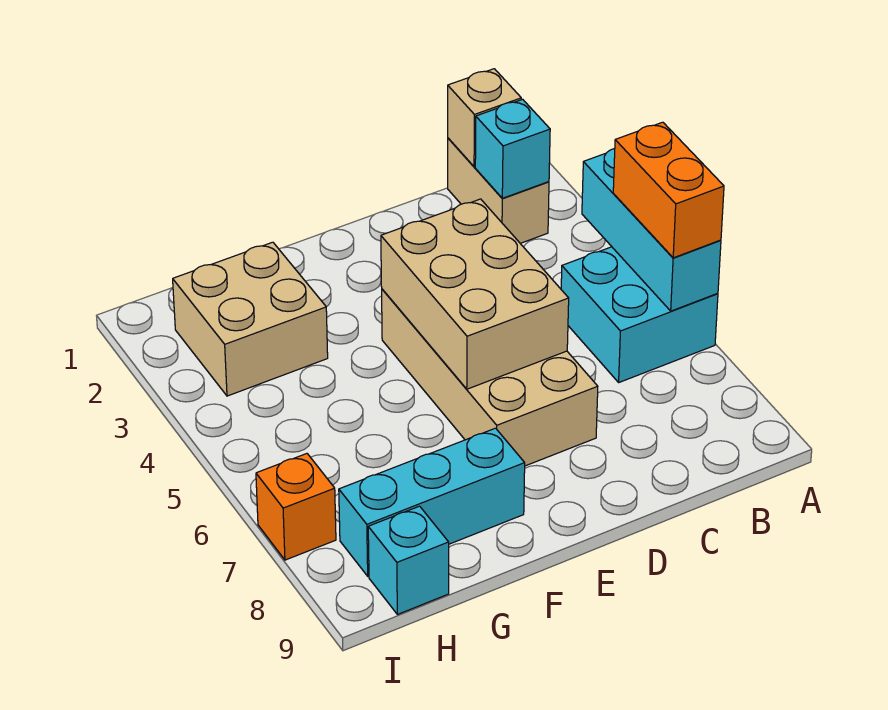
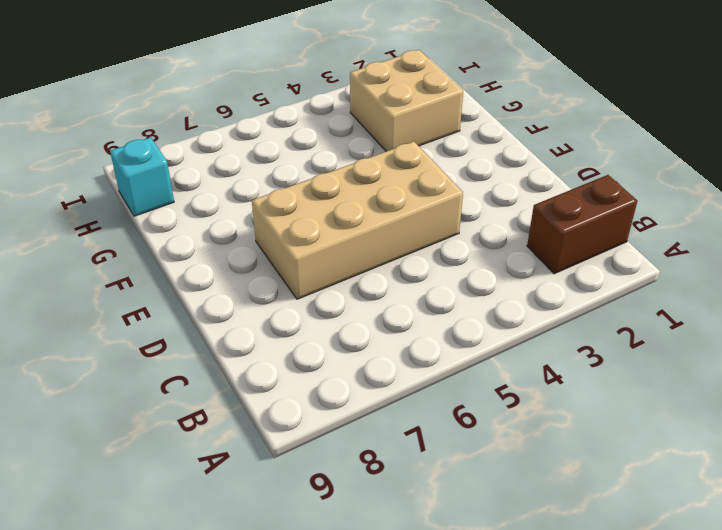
brown brick B1:B2 level 1 -> tan brick B1:B2 level 1
none -> cyan brick A5:B6 level 1
none -> cyan brick F8:H8 level 1
none -> orange brick I7 level 1

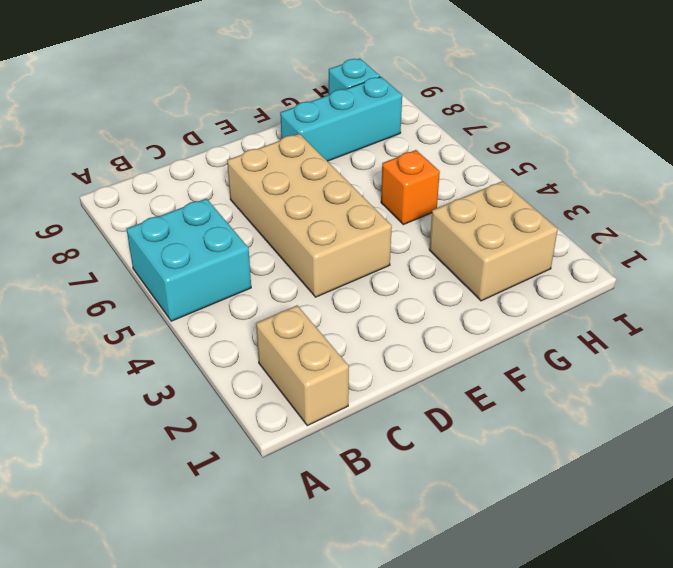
orange brick G5 level 1 -> orange brick I7 level 1
none -> cyan brick A4:A6 level 2
none -> tan brick B1 level 2
none -> cyan brick B2 level 2

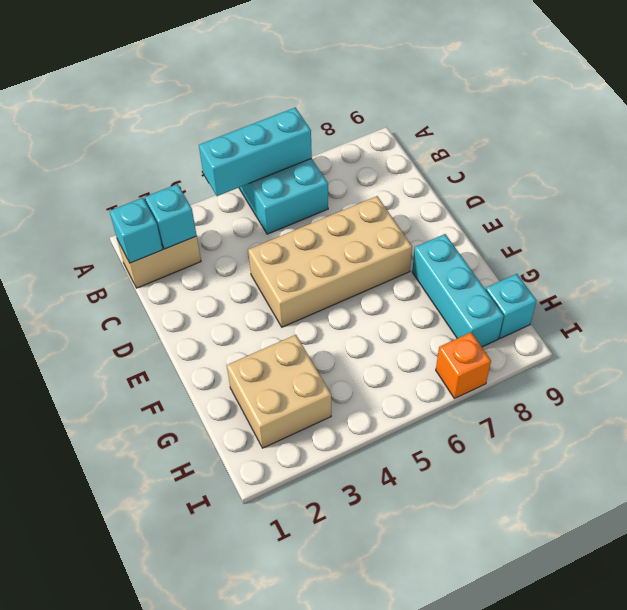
cyan brick B1 level 2 -> tan brick B1 level 2
none -> tan brick D4:E6 level 2
none -> orange brick A5:A6 level 3

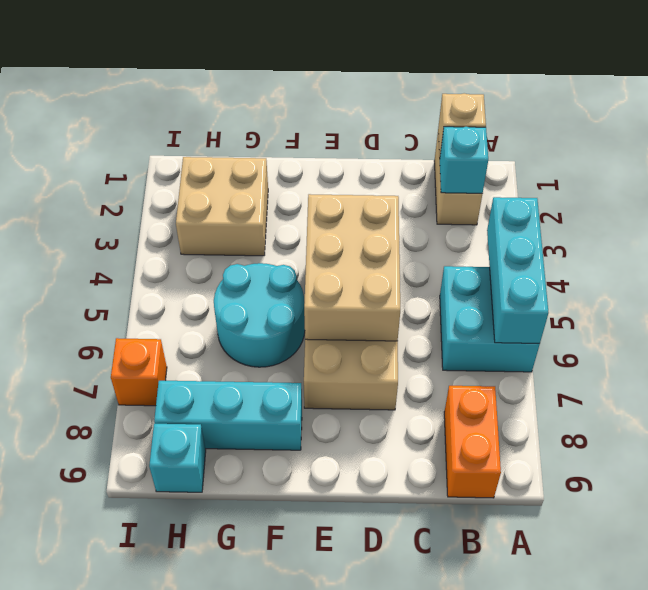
orange brick B8:B9 level 1 -> orange brick A5:A6 level 3
cyan round brick F5:G6 level 1 -> none

